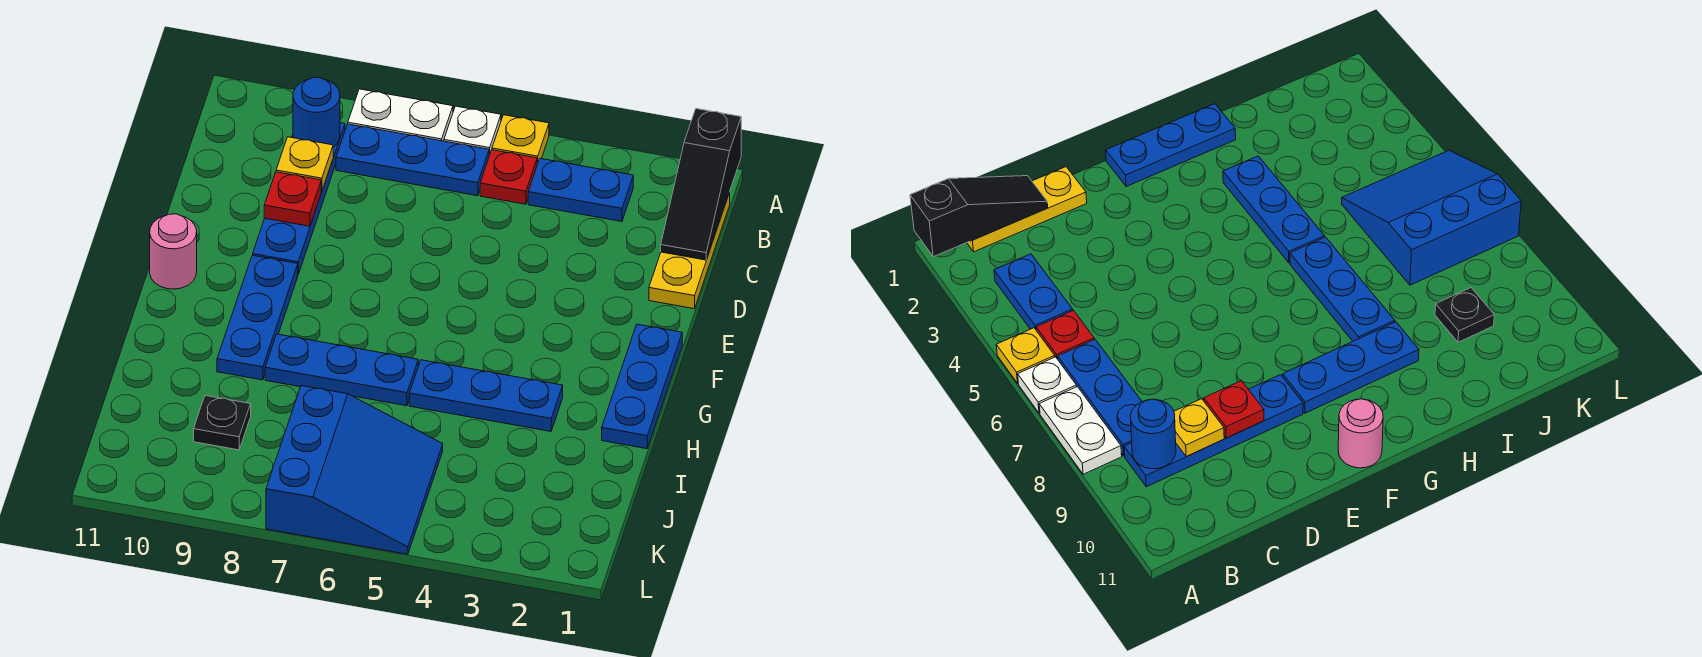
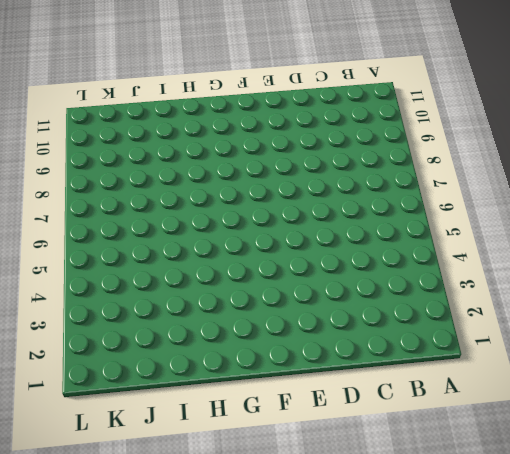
none -> yellow plate A5 level 1
none -> white plate A6 level 1
none -> white plate A7:A8 level 1

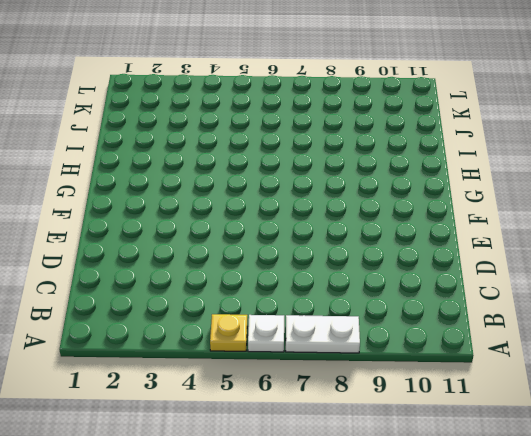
none -> yellow plate B1:D1 level 1
none -> blue plate B3:B4 level 1
none -> red plate B5 level 1

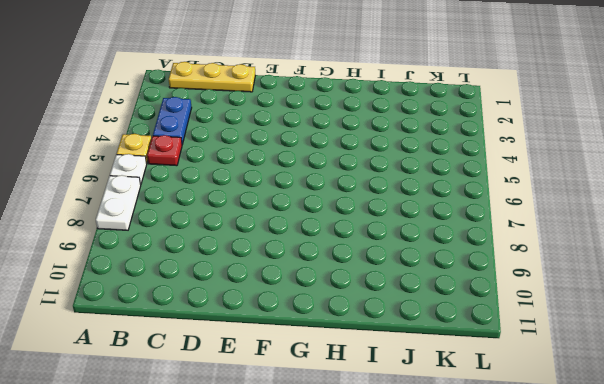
none -> blue plate B6:B8 level 1
none -> blue plate B9:E9 level 1
none -> blue plate F1:H1 level 1

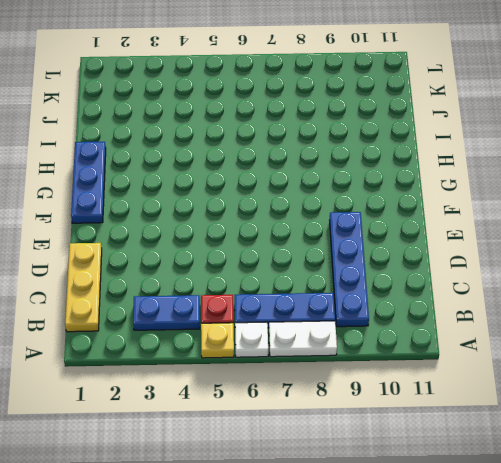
none -> blue plate F9:H9 level 1
none -> pink round brick F11 level 1
none -> blue plate H3:H5 level 1

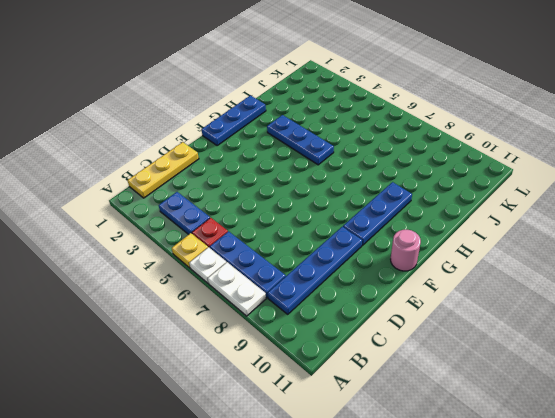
none -> blue plate H6:H8 level 1
none -> blue slope J5:L7 level 1 top 7
none -> black plate J9 level 1

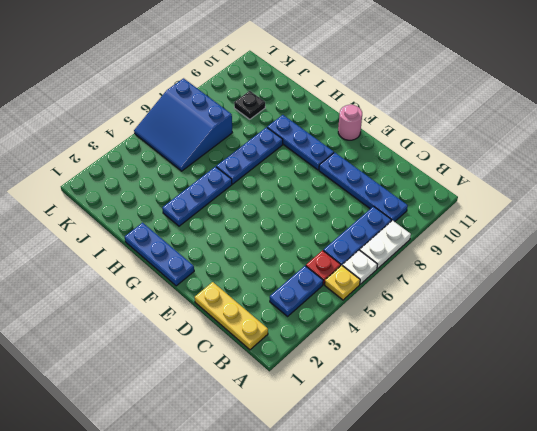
none -> black slope A1:C1 level 2 top A
none -> blue round brick B9 level 2
none -> yellow plate C9 level 2

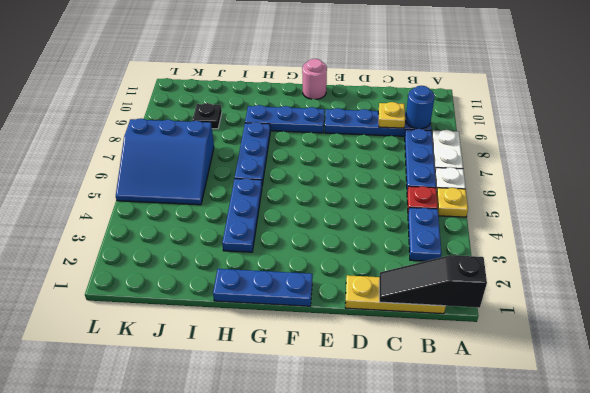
none -> red plate D9 level 2

